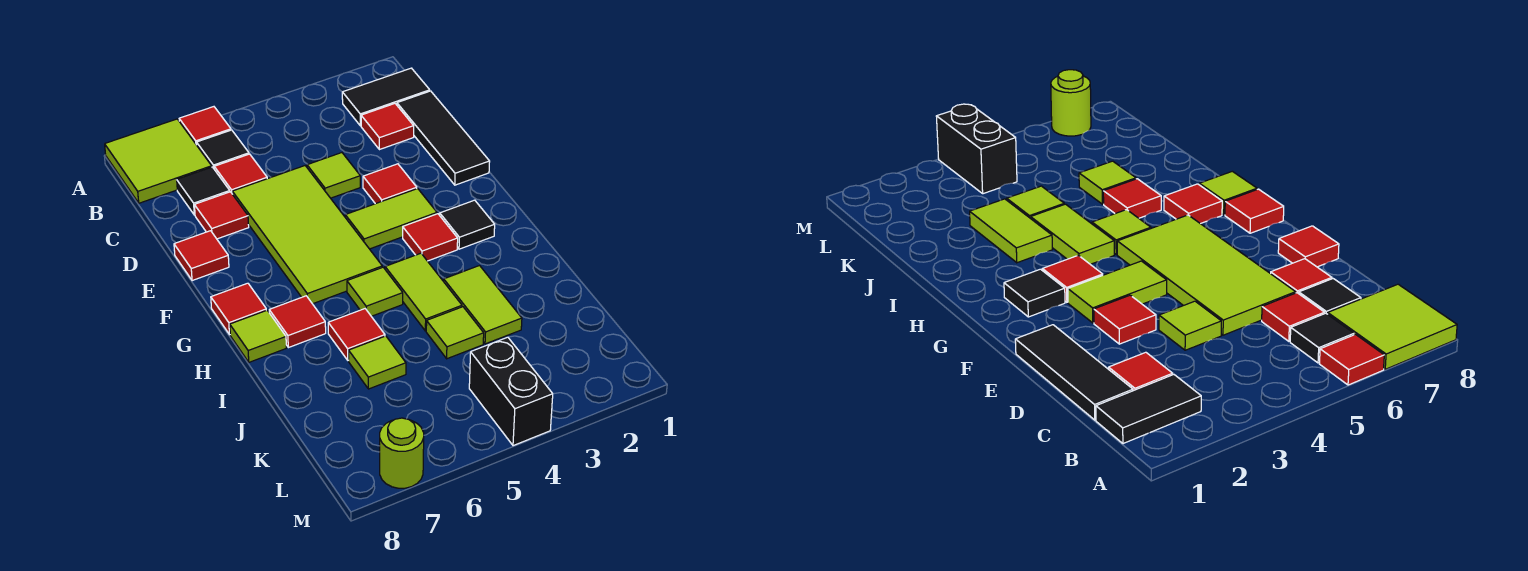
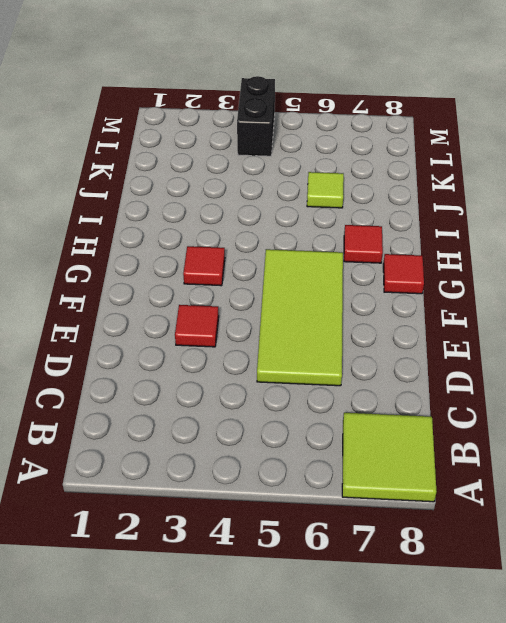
none -> red tile A6 level 1
none -> black tile B1:B2 level 1
none -> black tile B6 level 1

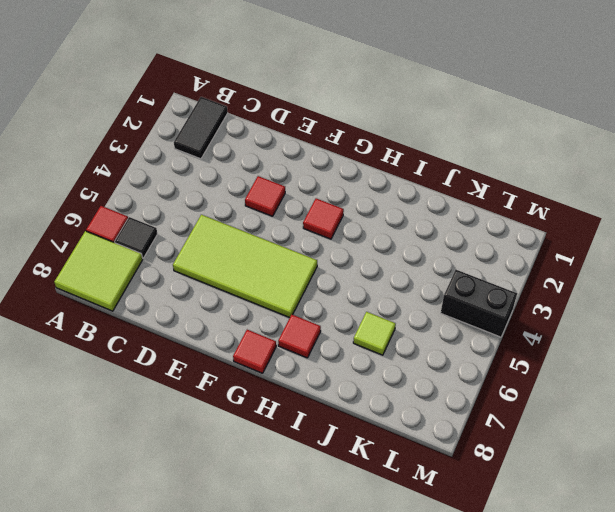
none -> black tile C1:E1 level 1
none -> red tile C2 level 1
none -> red tile C6 level 1

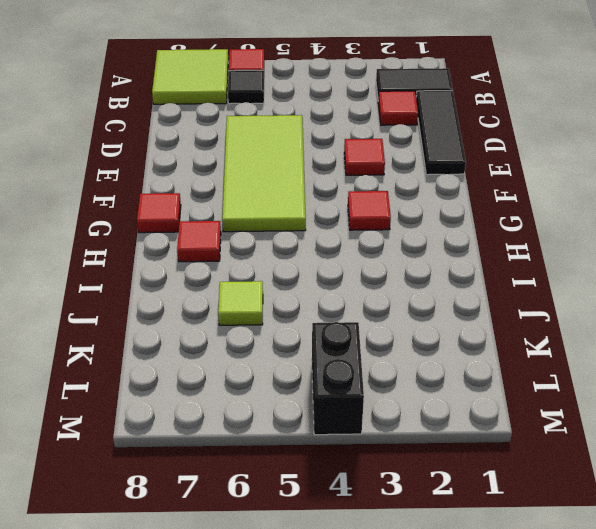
none -> red tile C6 level 1
none -> black tile C7 level 1
none -> lime tile D4 level 1

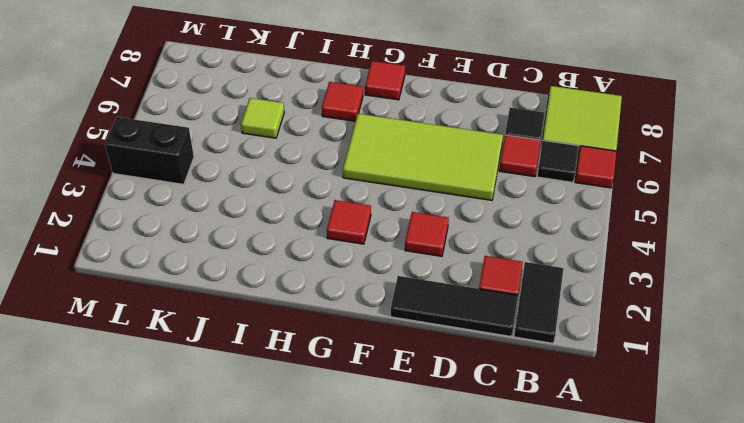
none -> lime tile D4 level 1
none -> red tile D7 level 1
none -> red tile E8 level 1

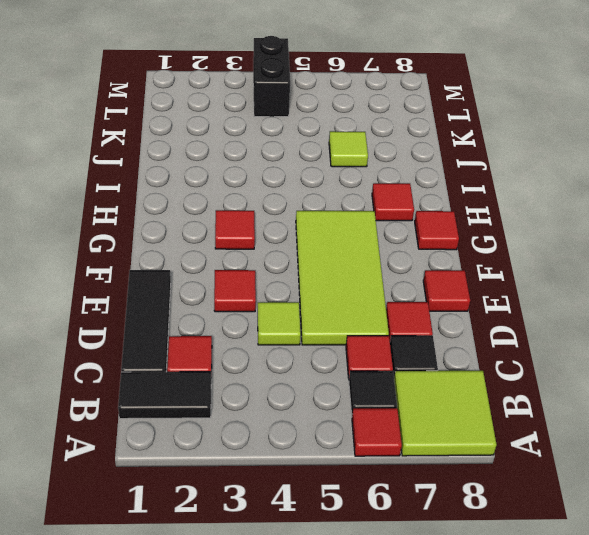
none -> lime tile F3:F4 level 1
none -> black tile G2 level 1
none -> lime tile H4:I4 level 1

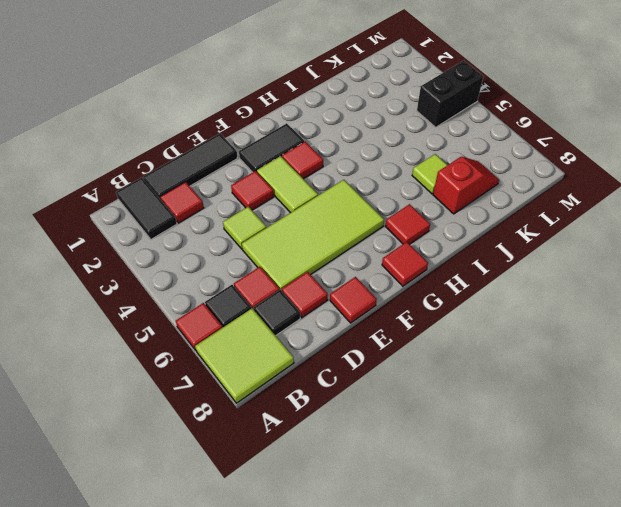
black tile F2:G2 level 1 -> black tile G2 level 1
red slope J7:K7 level 1 top J -> none
none -> lime tile H4:I4 level 1
none -> lime tile H5 level 1
none -> lime tile H8 level 1

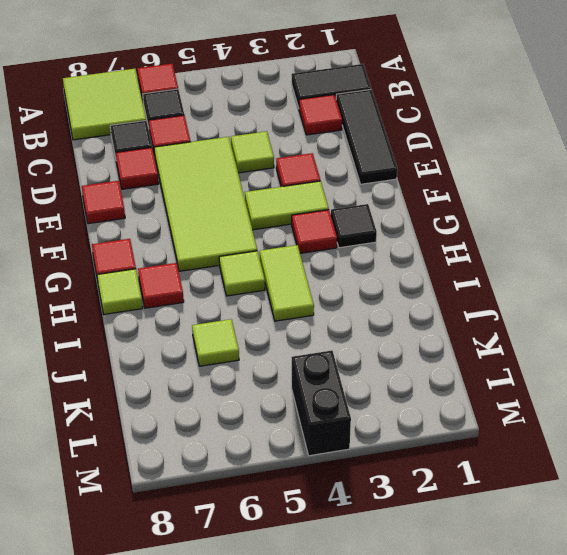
none -> lime tile I3:J3 level 1
none -> red tile I6 level 1
none -> lime tile J4 level 1

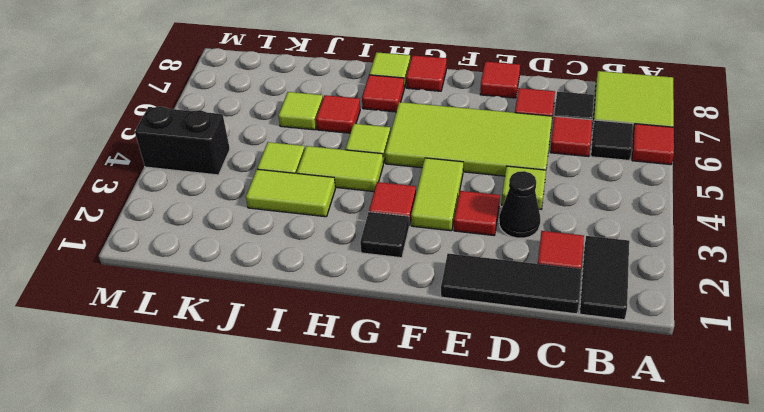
black cone D3 level 1 -> none
none -> lime round brick M7 level 1

